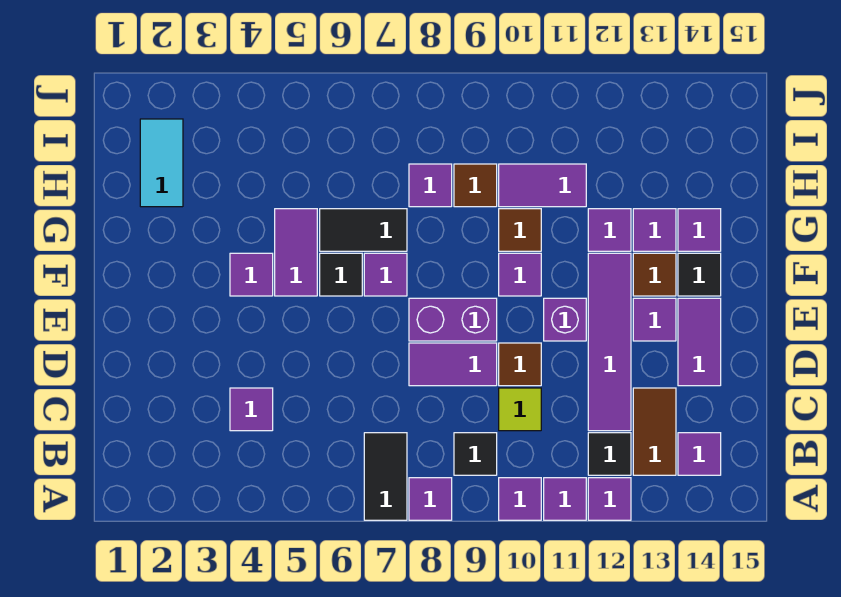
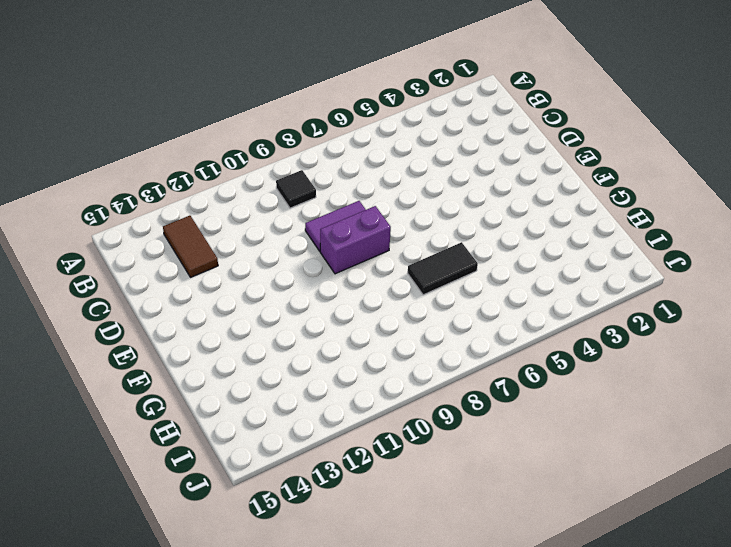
none -> black tile A7:B7 level 1
none -> purple tile A8 level 1
none -> purple tile A10 level 1
none -> purple tile A11 level 1

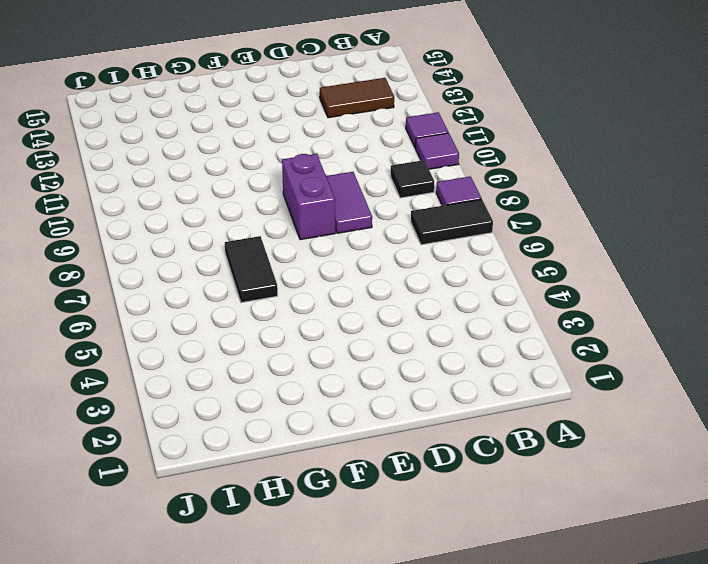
none -> purple tile A12 level 1
none -> black tile B12 level 1
none -> purple tile B14 level 1
none -> purple tile C4 level 1

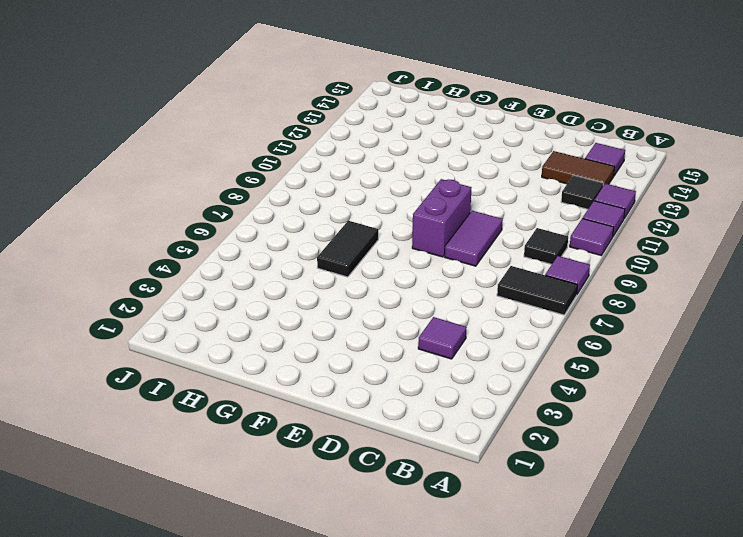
none -> lime tile C10 level 1
none -> purple tile C12:F12 level 1
none -> brown tile D10 level 1
none -> purple tile D14:E14 level 1

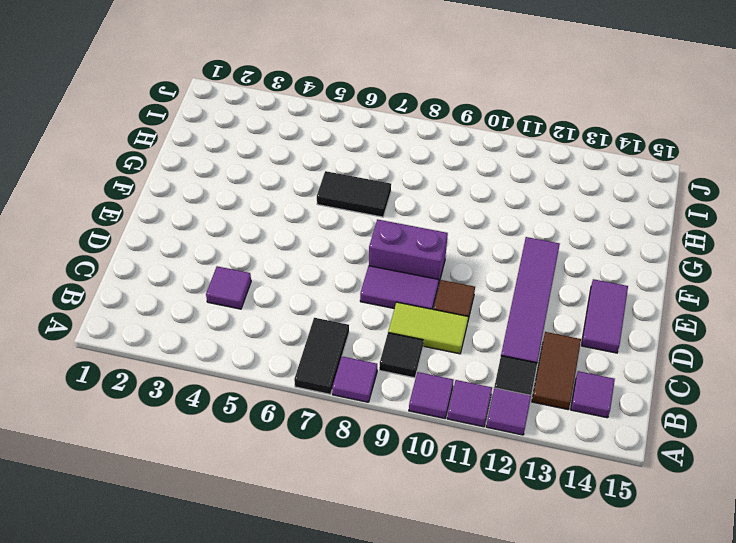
lime tile C9:C10 level 1 -> lime tile C10 level 1
none -> purple brick E11 level 1
none -> purple tile E13 level 1
none -> purple tile F4 level 1
none -> purple tile F5:G5 level 1

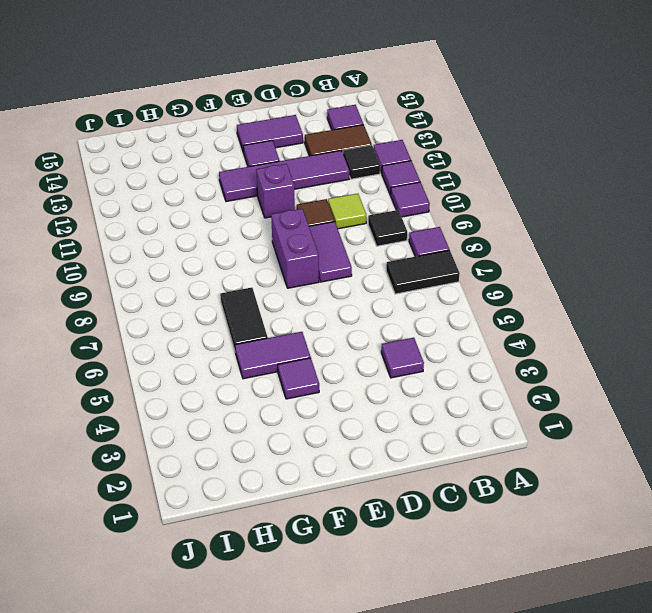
none -> black tile F6 level 1
none -> purple tile F7 level 1
none -> purple tile F10 level 1
none -> brown tile F13 level 1

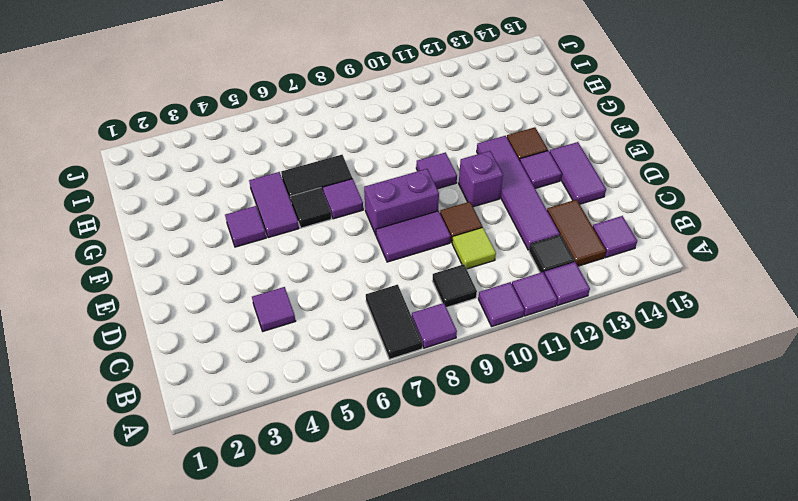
none -> black tile F14 level 1
none -> brown tile G10 level 1
none -> purple tile G12 level 1
none -> purple tile G13 level 1

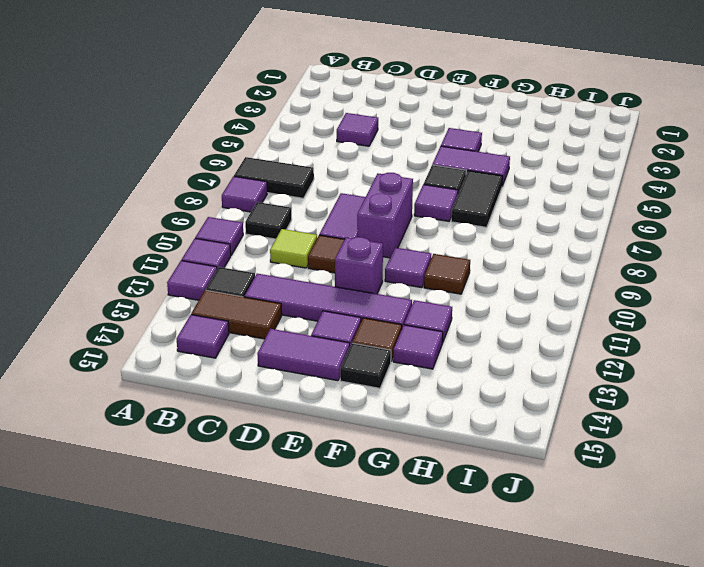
none -> purple tile G14 level 1
none -> cyan tile H2:I2 level 1
none -> purple tile H8 level 1
none -> brown tile H9 level 1

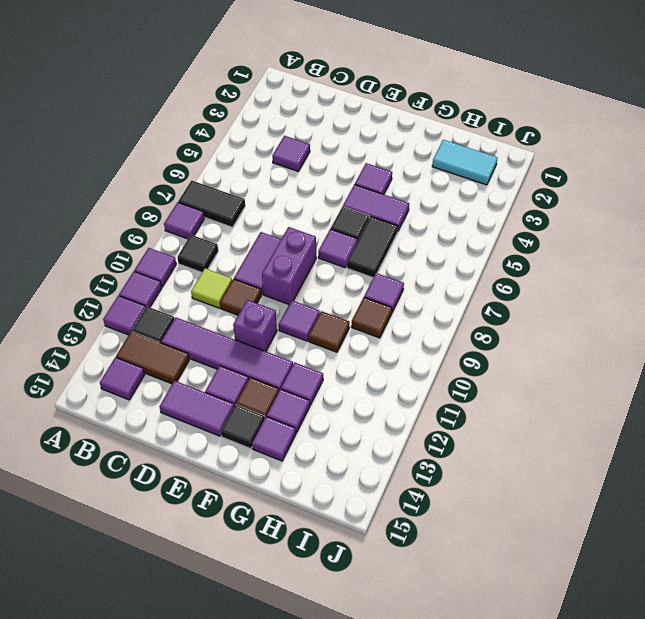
none -> purple tile H10:H11 level 1

